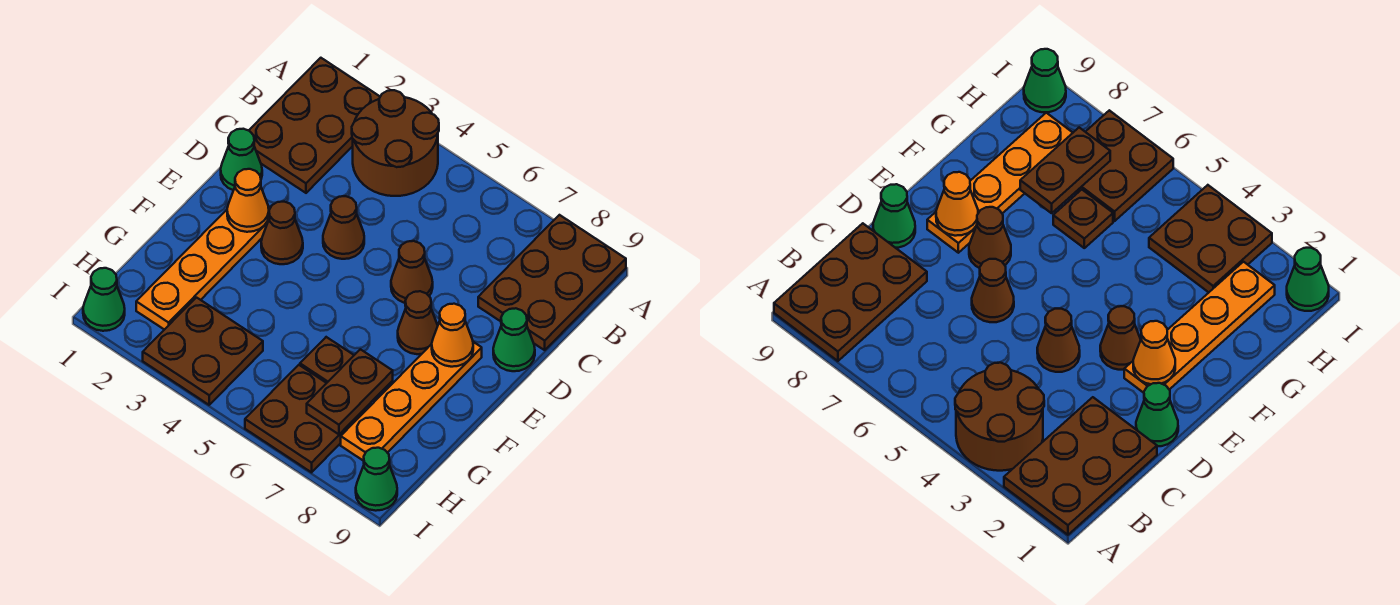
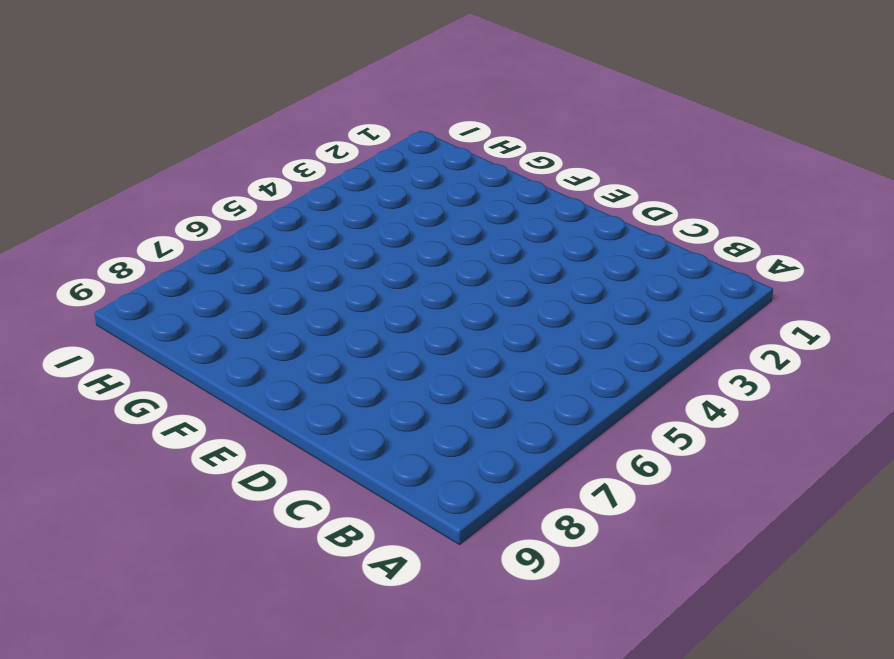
none -> brown plate A1:C2 level 1
none -> brown round brick A3:B4 level 1
none -> brown plate A8:C9 level 1

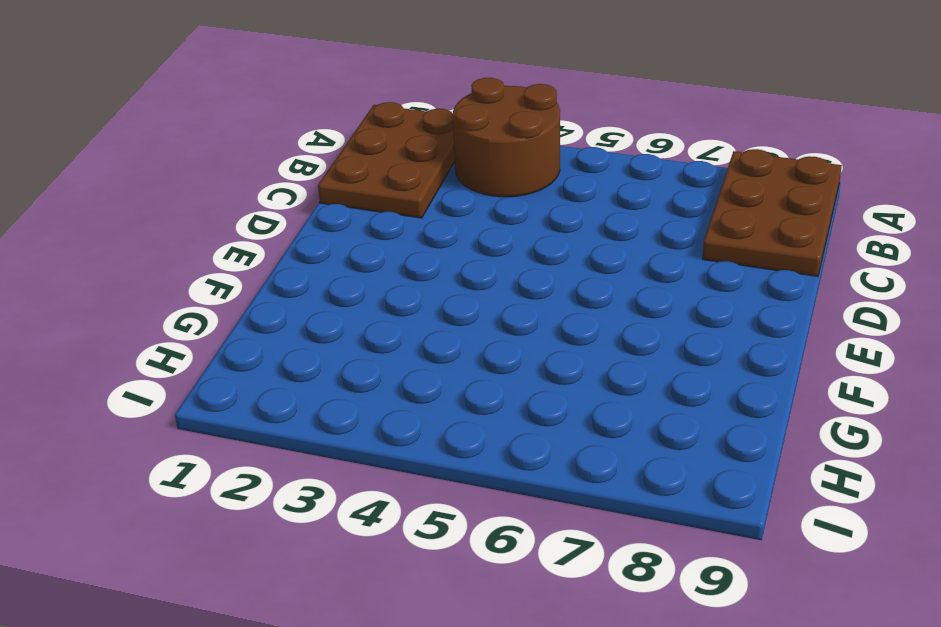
none -> green cone D1 level 1
none -> brown cone D4 level 1
none -> brown cone D6 level 1

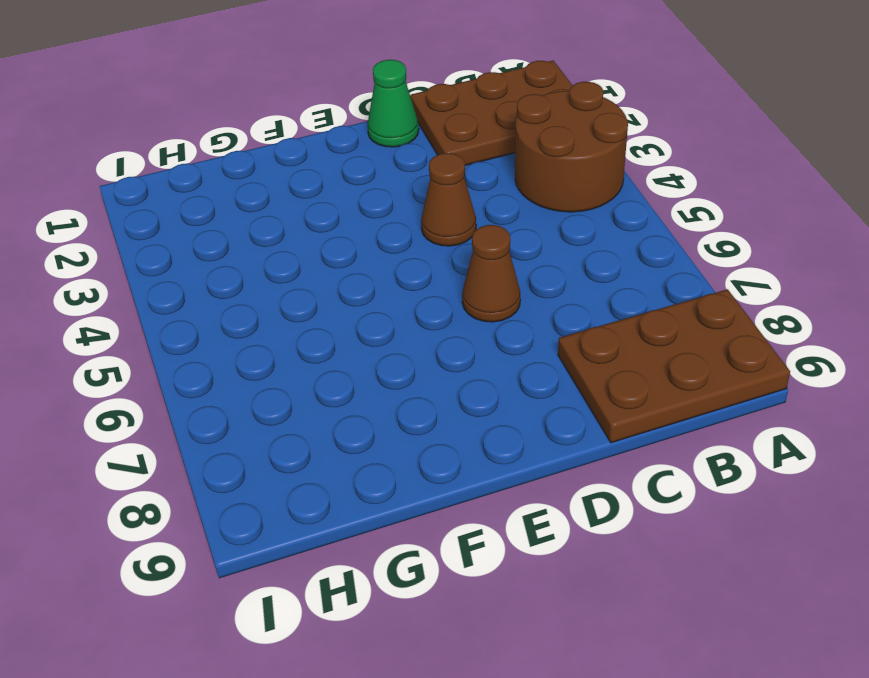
none -> green cone D9 level 1
none -> orange plate E2:H2 level 1
none -> brown cone E3 level 1

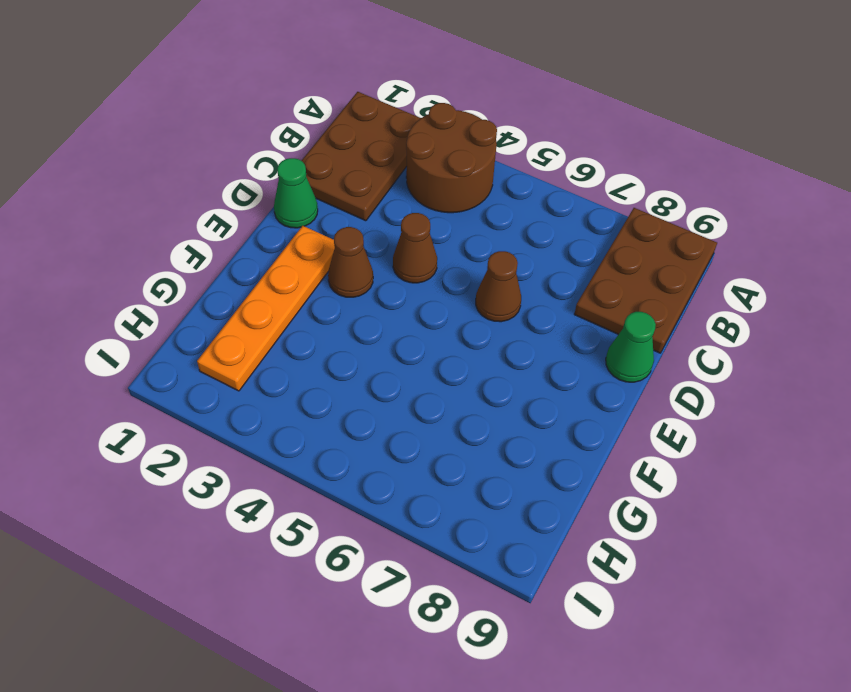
none -> brown cone E7 level 1
none -> orange plate E8:H8 level 1
none -> brown plate G6 level 1

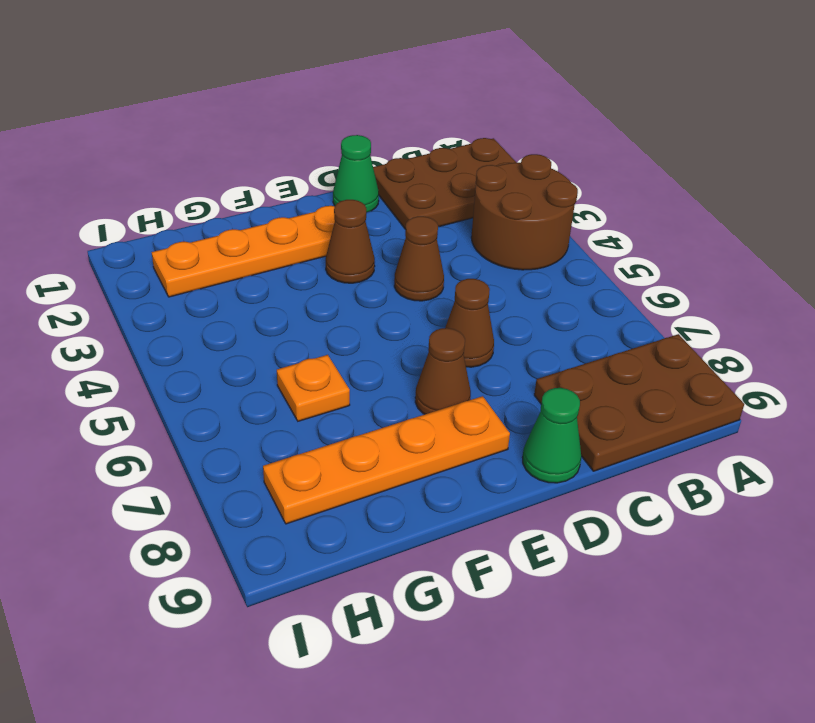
orange plate G6 level 1 -> brown plate G6 level 1
none -> brown plate H3:I4 level 1
none -> brown plate H6:I7 level 1
none -> green cone I1 level 1

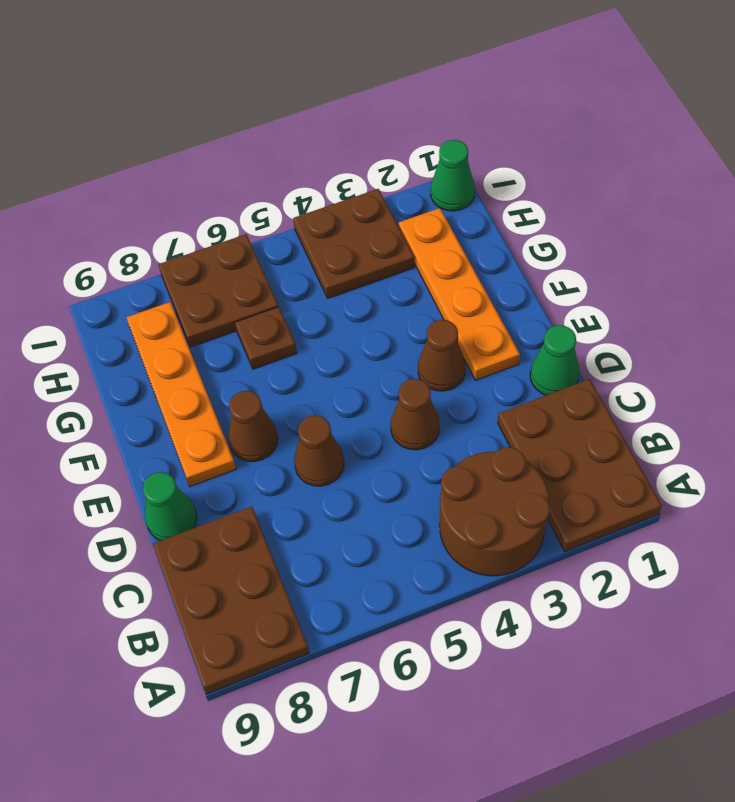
none -> green cone I9 level 1
none -> orange cone E2 level 2
none -> orange cone E8 level 2

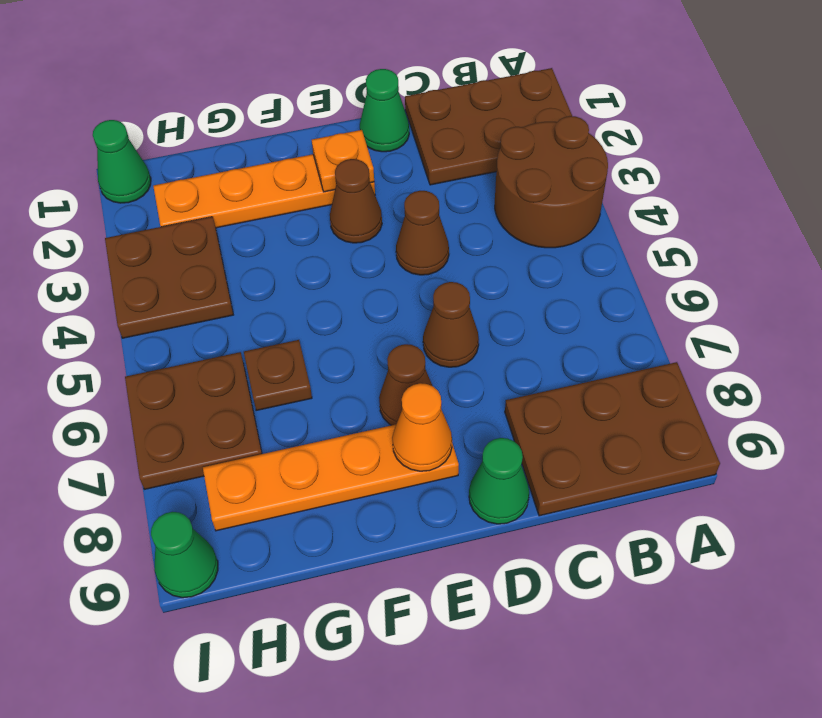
orange plate E2 level 2 -> orange cone E2 level 2
none -> brown plate G7:H7 level 2

